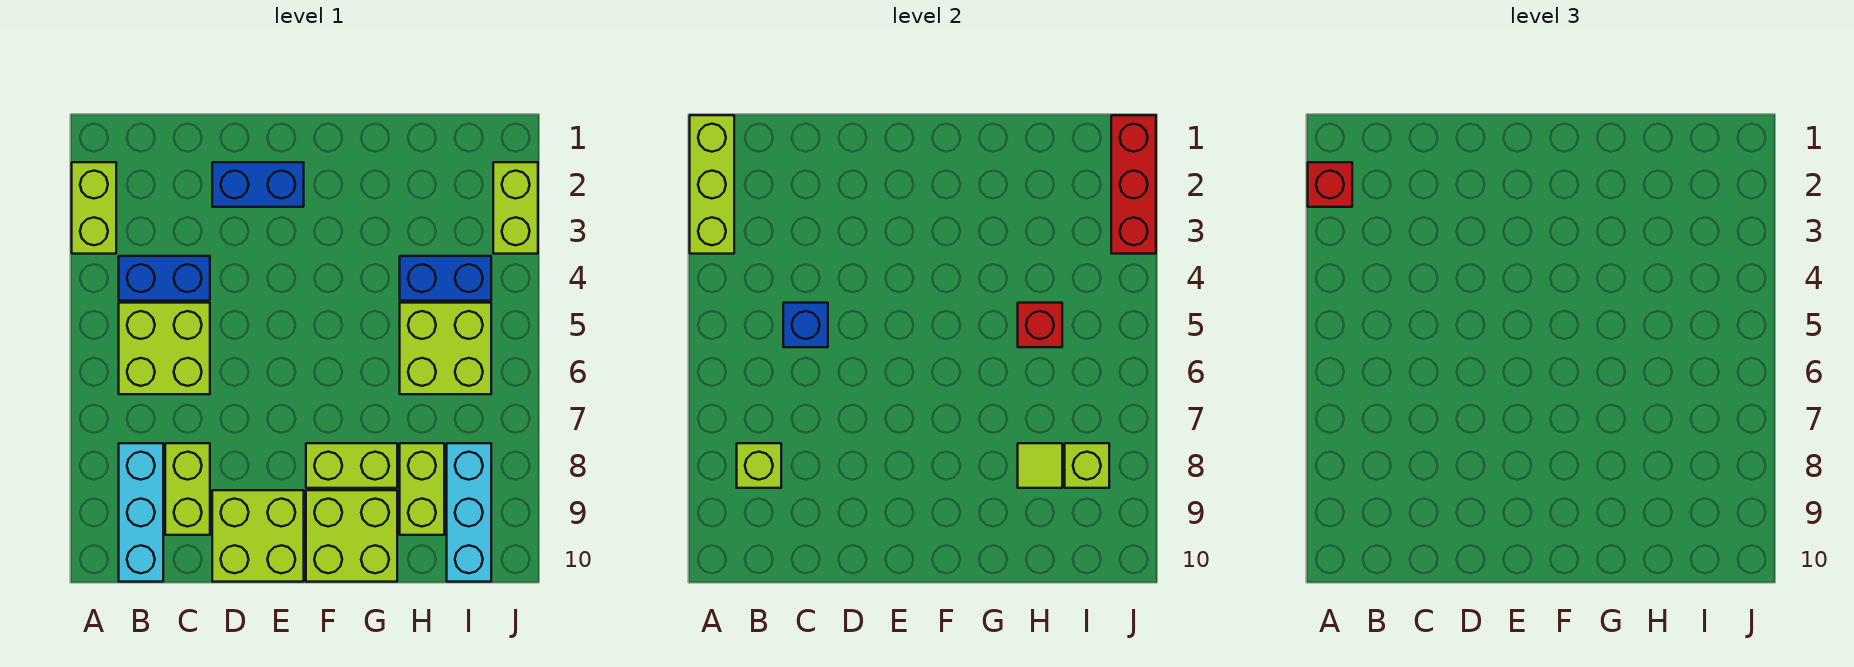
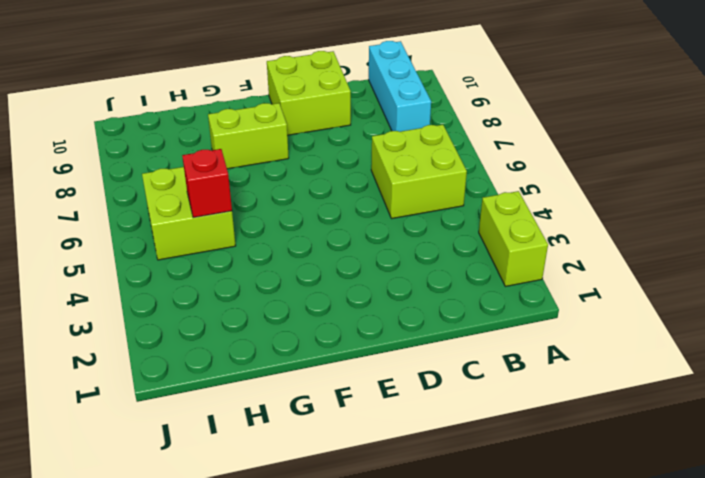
none -> blue brick B4:C4 level 1
none -> lime brick C8:C9 level 1
none -> blue brick D2:E2 level 1

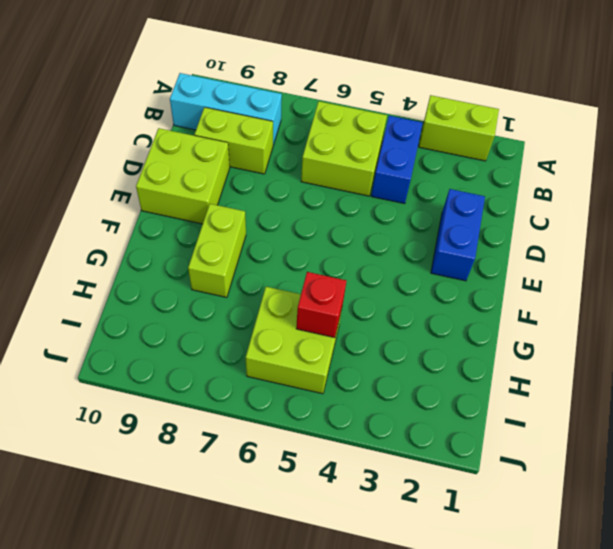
none -> lime brick F9:G10 level 1
none -> blue brick H4:I4 level 1
none -> lime brick H8:H9 level 1

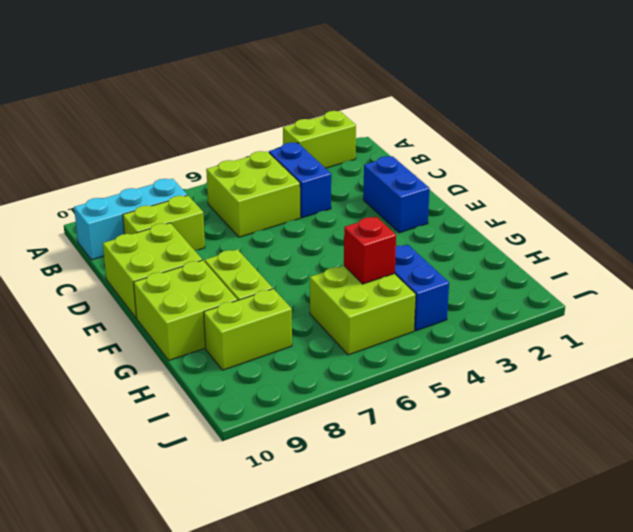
none -> cyan brick I8:I10 level 1
none -> lime brick J2:J3 level 1
none -> lime brick A1:A3 level 2

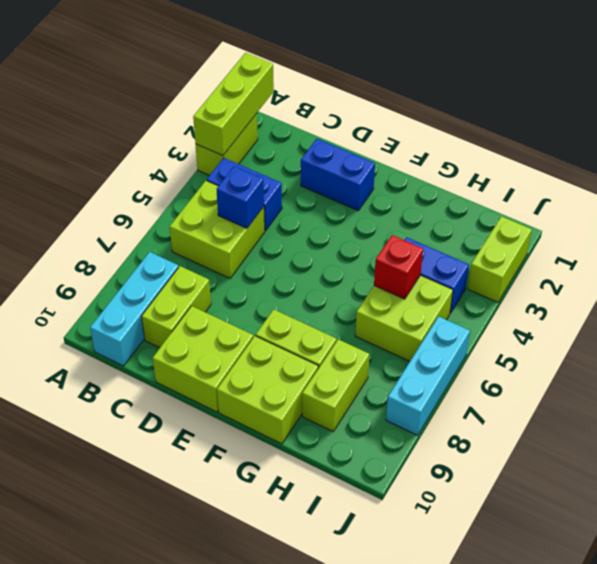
cyan brick J6:J8 level 1 -> cyan brick I8:I10 level 1
none -> lime brick B8 level 2
none -> lime tile H8 level 2
none -> lime brick I8 level 2

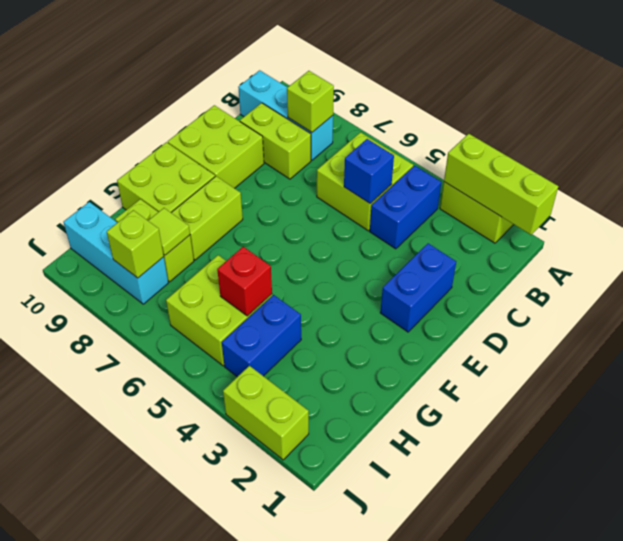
none -> red brick J1:J3 level 2
none -> red brick A2 level 3

